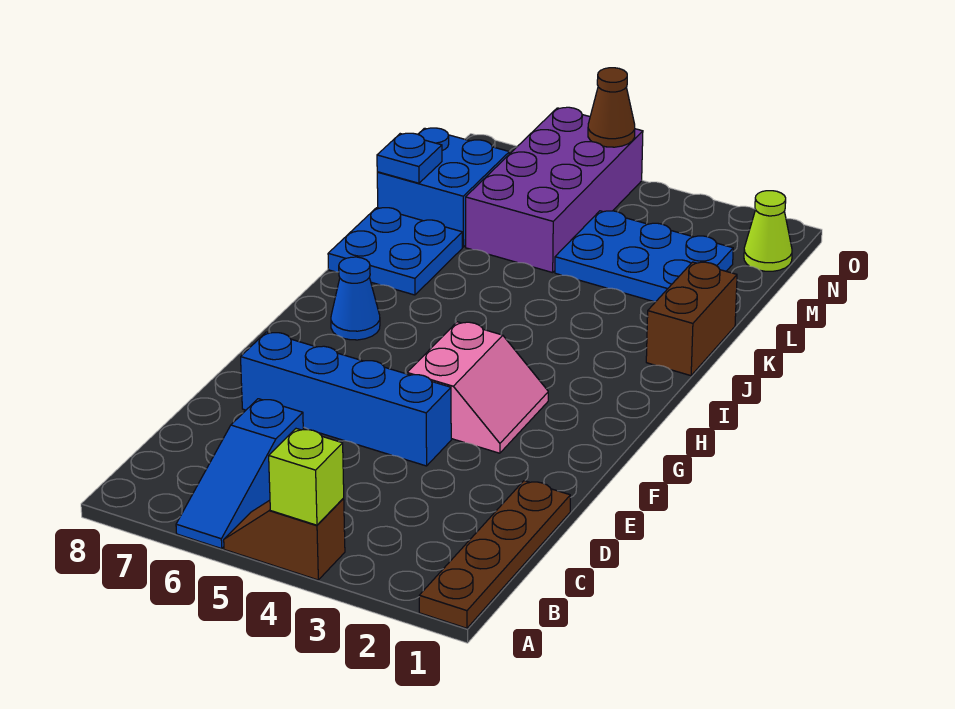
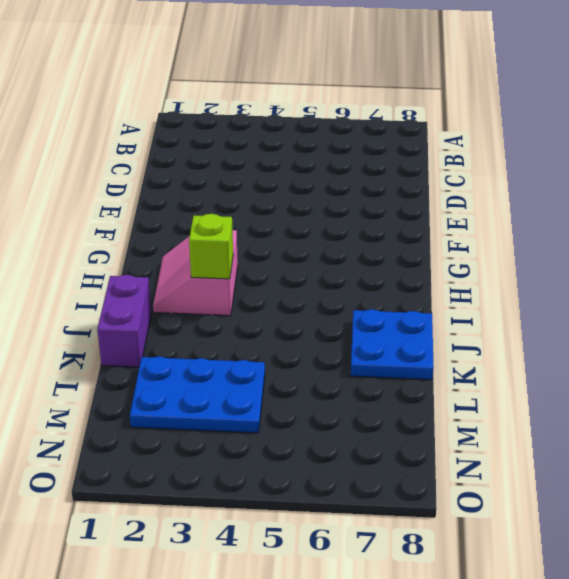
pink slope H2:I3 level 1 top 3 -> pink slope F3:G4 level 1 top 4
lime brick I3 level 2 -> lime brick A4 level 2
purple brick J1:K1 level 1 -> brown brick J1:K1 level 1
none -> brown plate A1:D1 level 1
none -> brown slope A4:A5 level 1 top 4
none -> blue slope A6:C6 level 1 top C

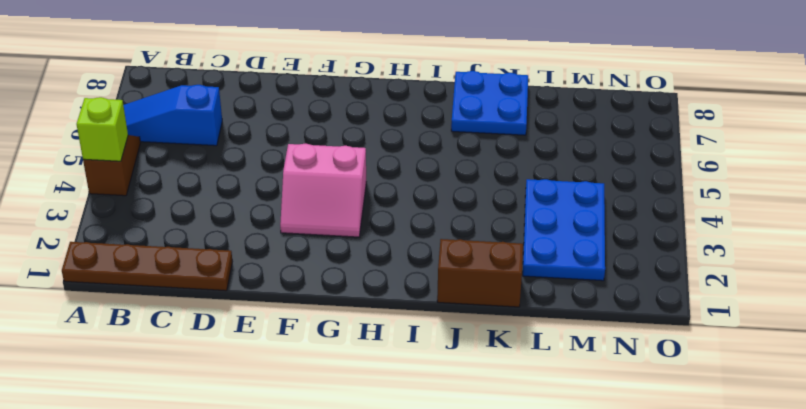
none -> blue brick E4:E7 level 1
none -> blue cone H7 level 1
none -> purple brick L5:O6 level 1

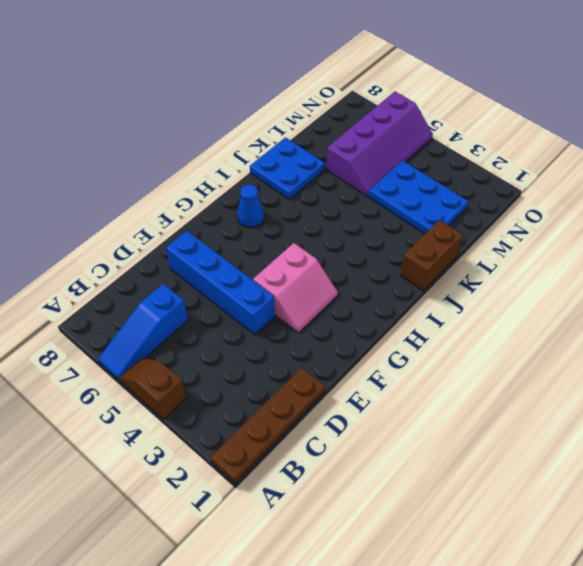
purple slope L5:O6 level 1 top 6 -> purple brick L5:O6 level 1
none -> blue brick L7:M8 level 1
none -> lime cone N1 level 1
none -> lime brick A4 level 2

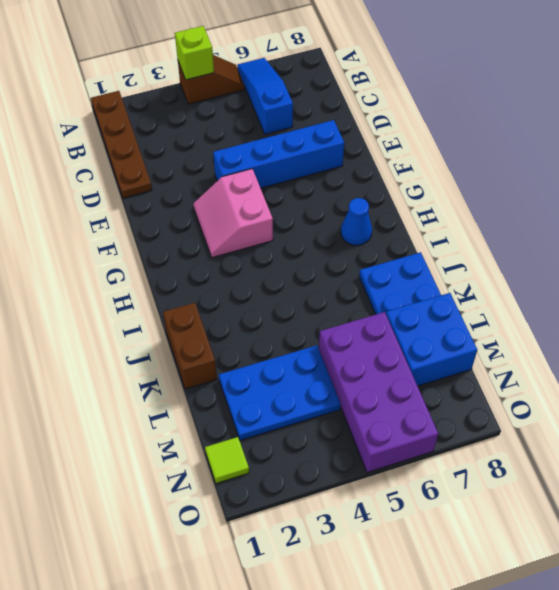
lime tile N1 level 1 -> lime cone N1 level 1
none -> blue plate L8 level 2
none -> brown cone O5 level 2

